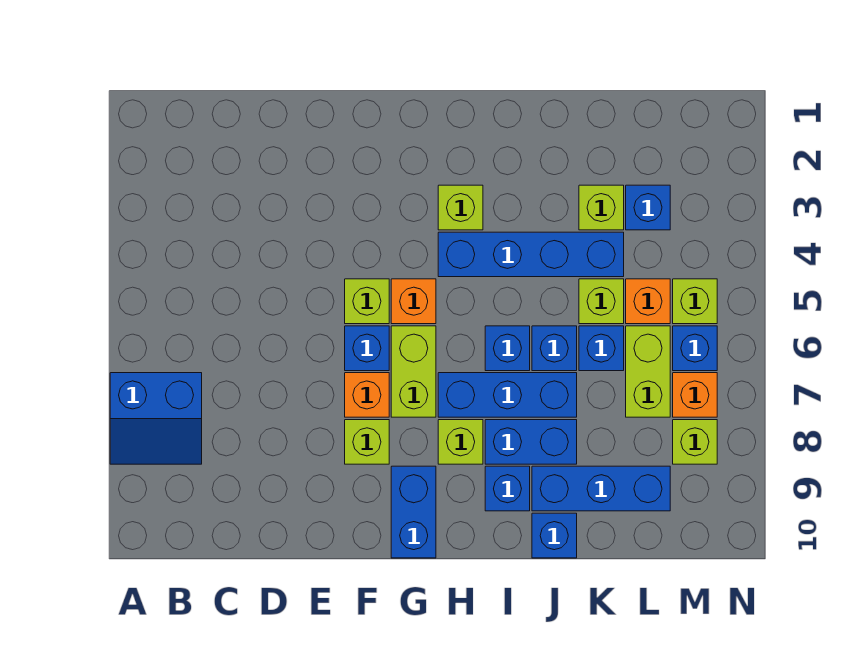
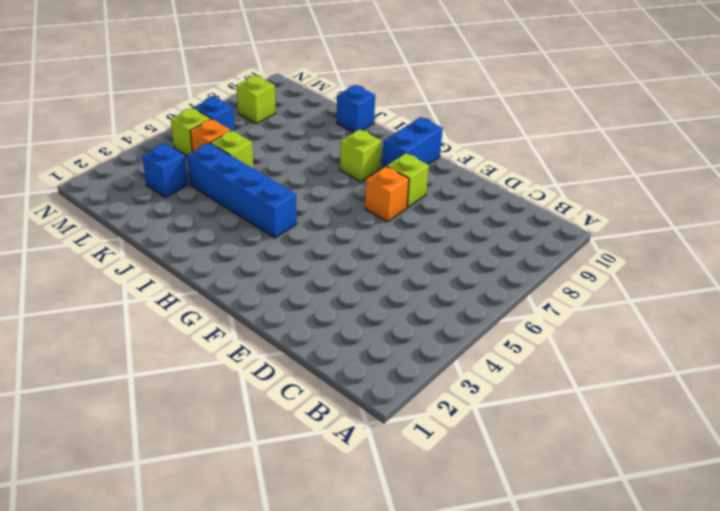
none -> blue slope A7:B8 level 1 top 7
none -> lime brick F5 level 1
none -> blue brick F6 level 1

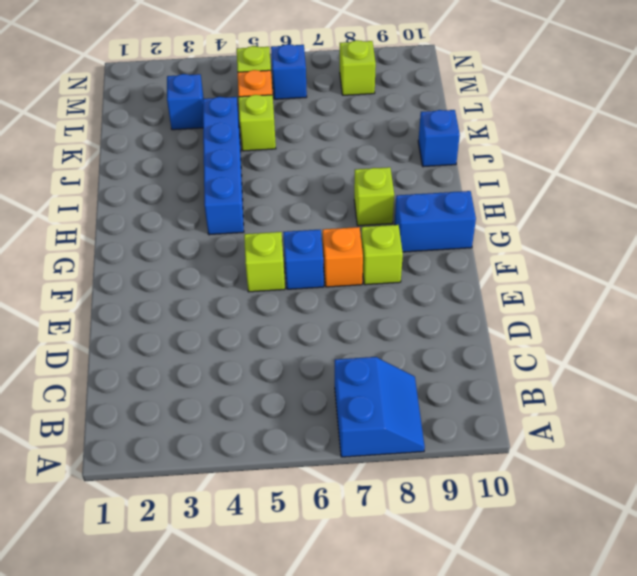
none -> orange brick G5 level 1
none -> lime brick G6:G7 level 1
none -> lime brick H3 level 1

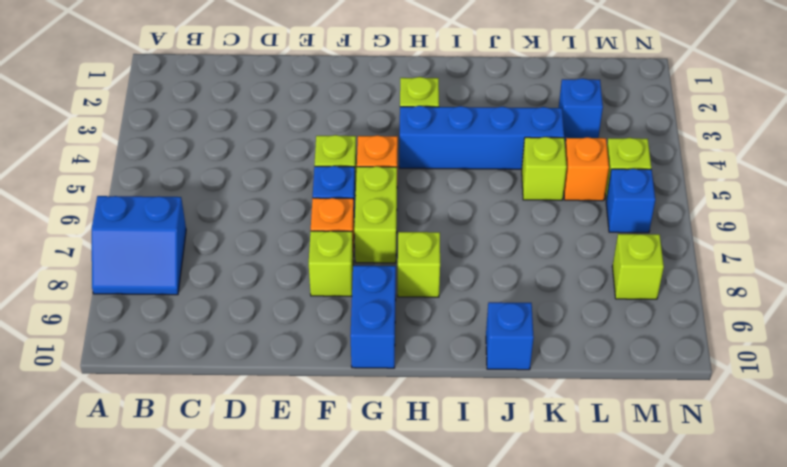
none -> blue brick H7:J7 level 1
none -> blue brick I6 level 1
none -> blue brick I8:J8 level 1

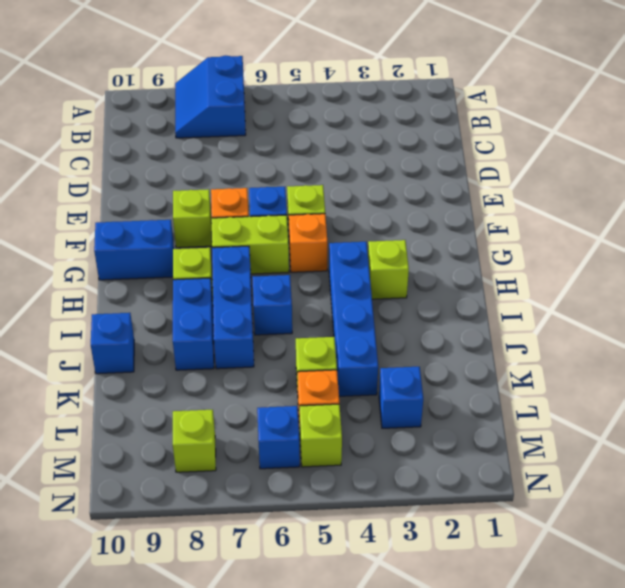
none -> blue brick I9 level 1
none -> blue brick J6 level 1
none -> blue brick J9:L9 level 1

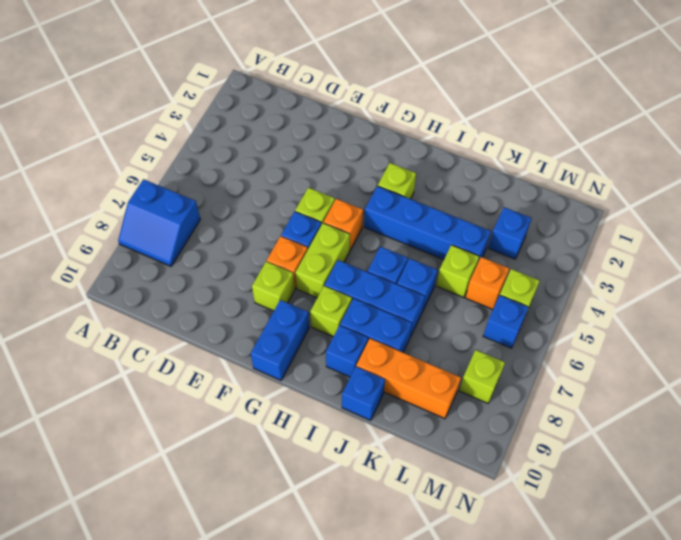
orange brick J9:L9 level 1 -> blue brick J9:L9 level 1
none -> lime brick K3 level 1
none -> blue brick K6 level 1
none -> lime brick L6:L7 level 1

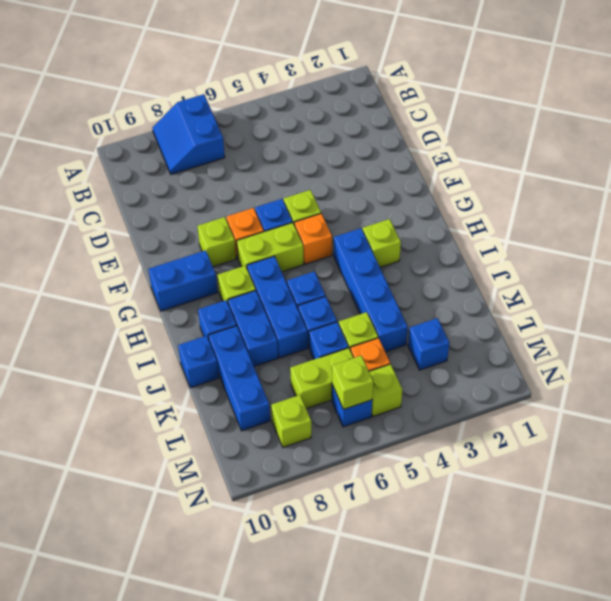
lime brick M6 level 2 -> lime brick K3 level 1
none -> orange brick M7 level 1

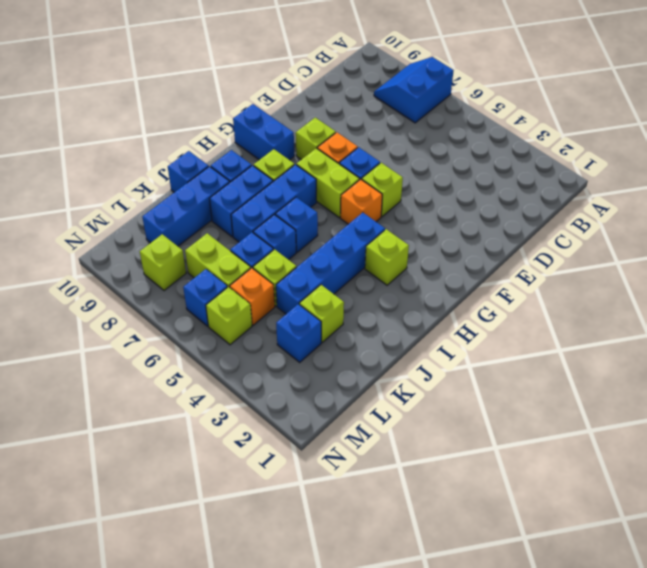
none -> orange brick M7 level 1

